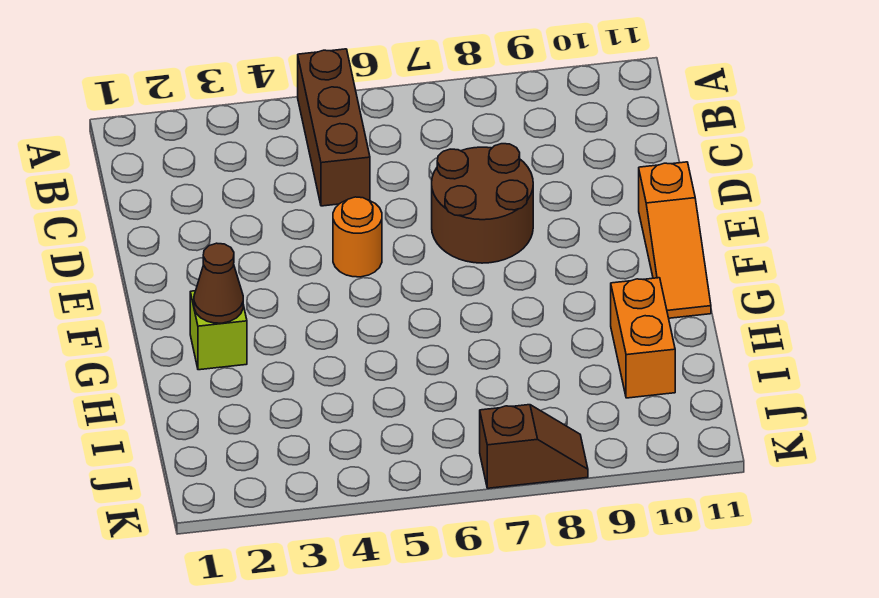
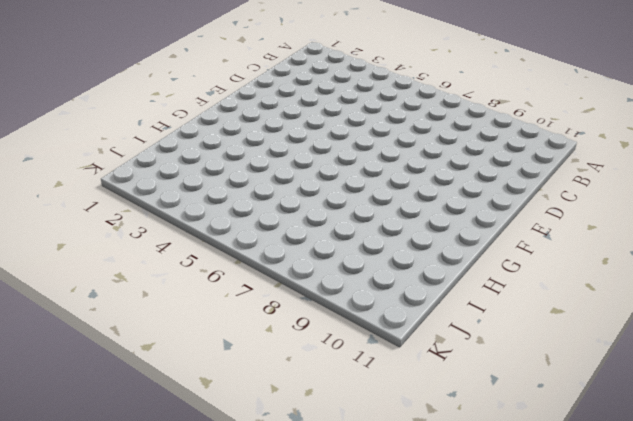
none -> brown brick A5:C5 level 1
none -> brown round brick D7:E8 level 1

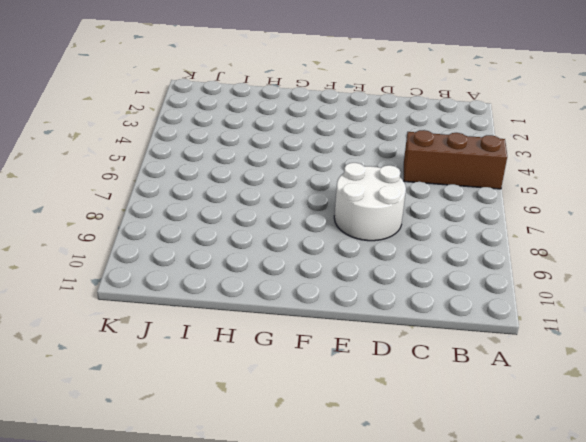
white round brick D7:E8 level 1 -> brown round brick D7:E8 level 1
none -> orange round brick E5 level 1
none -> orange slope E11:G11 level 1 top E

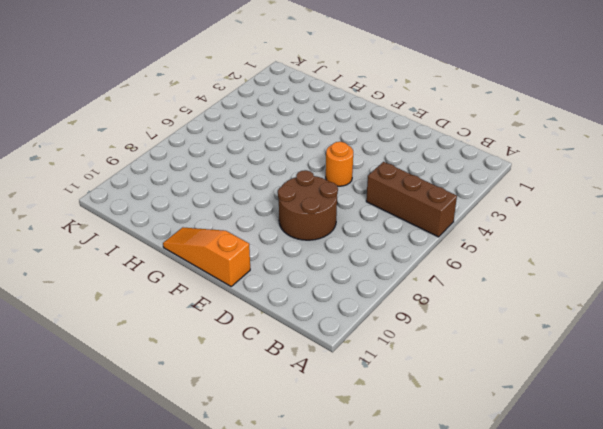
none -> lime brick G2 level 1
none -> orange brick H10:I10 level 1

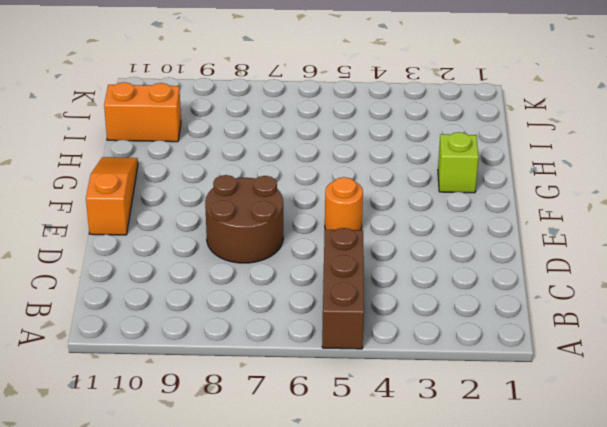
orange brick I10:I11 level 1 -> orange brick H10:I10 level 1
none -> brown slope K7:K8 level 1 top 7
none -> brown cone G2 level 2

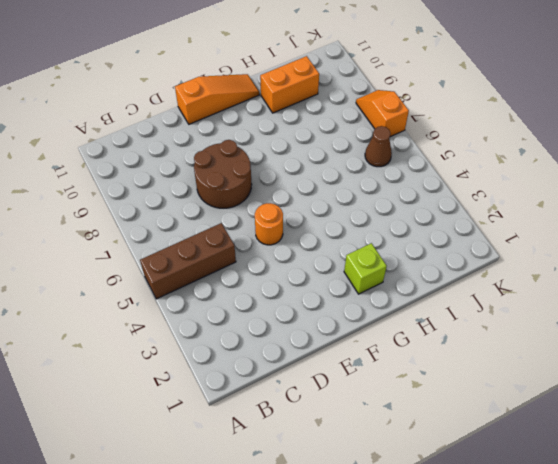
brown cone J6 level 1 -> brown cone G2 level 2
orange slope K7:K8 level 1 top 7 -> brown slope K7:K8 level 1 top 7

